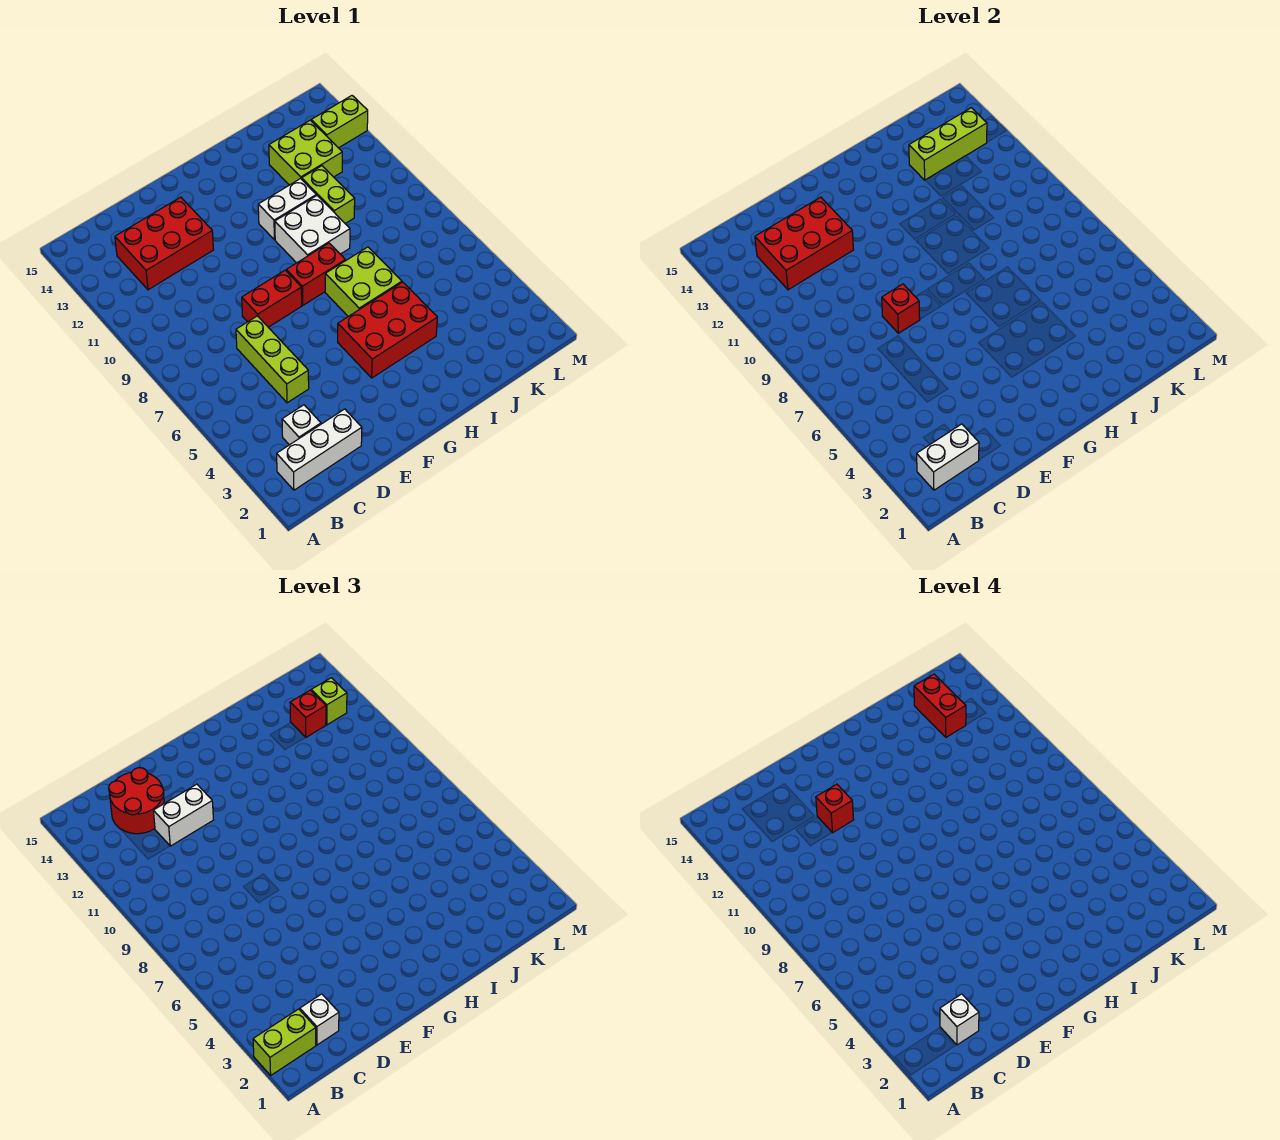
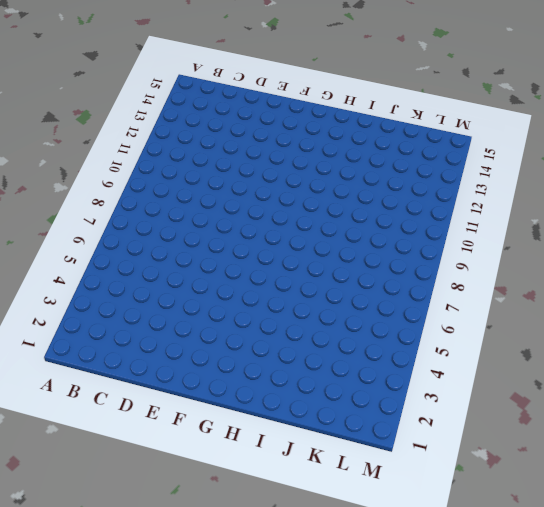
none -> white brick B2:D2 level 1
none -> white brick C3 level 1
none -> red brick C12:E13 level 1

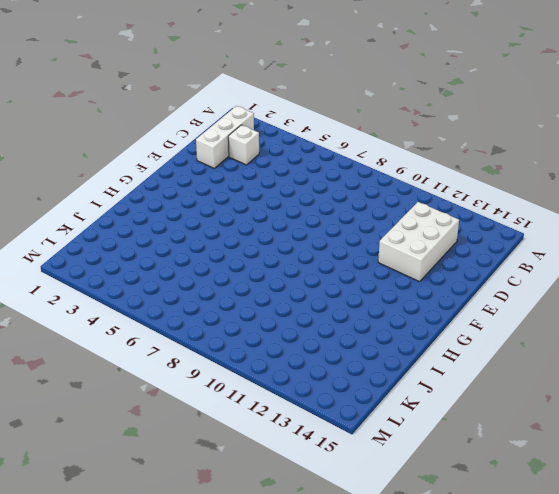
white brick C12:E13 level 1 -> red brick C12:E13 level 1
none -> lime brick D5:D7 level 1
none -> red brick E8:F8 level 1
none -> red brick G4:I5 level 1

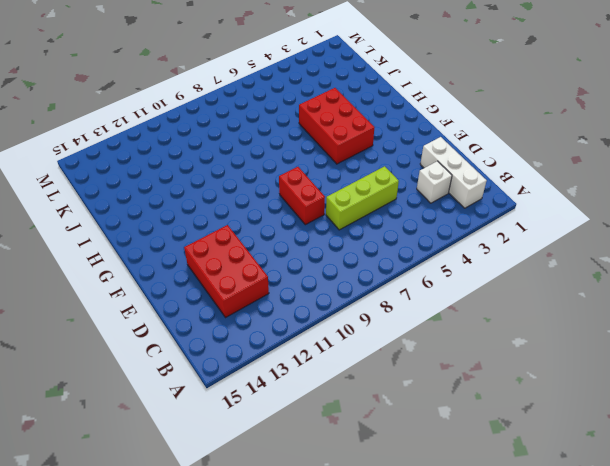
none -> red brick G8:H8 level 1
none -> lime brick H6:I7 level 1
none -> white brick H9:I10 level 1

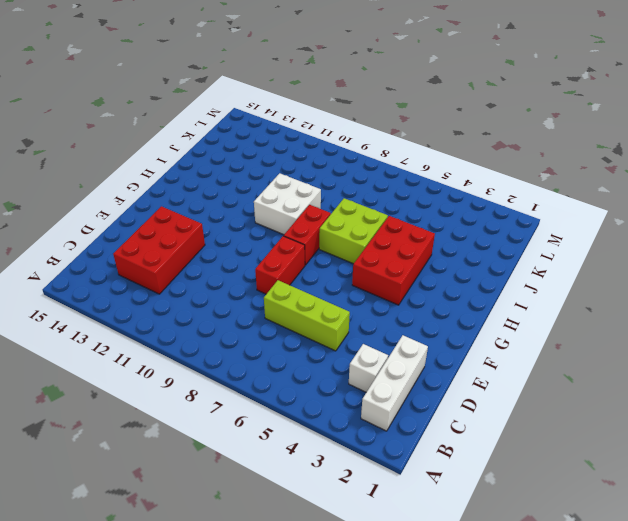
none -> white brick H11:I11 level 1
none -> lime brick J10:J11 level 1
none -> lime brick J12:K13 level 1

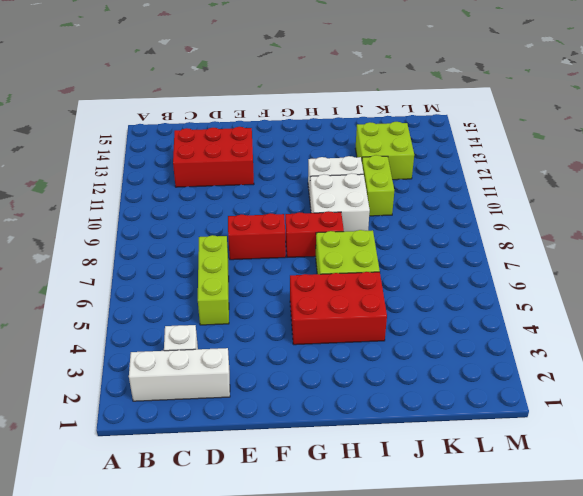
none -> lime brick L13:M13 level 1
none -> white brick B2:C2 level 2
none -> red brick C12:E13 level 2

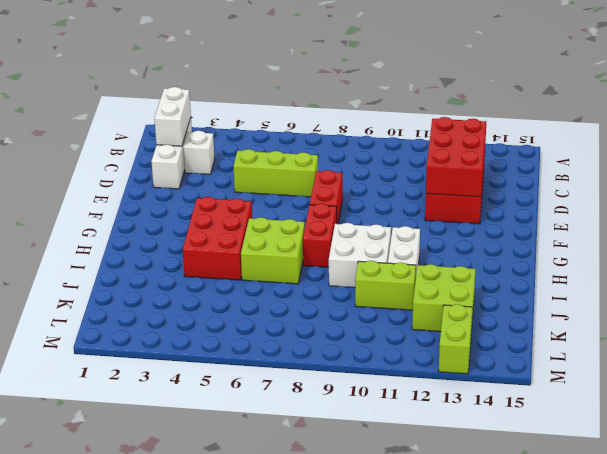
none -> red brick E8 level 2
none -> lime brick J13:L13 level 2
none -> lime brick A2:B2 level 3

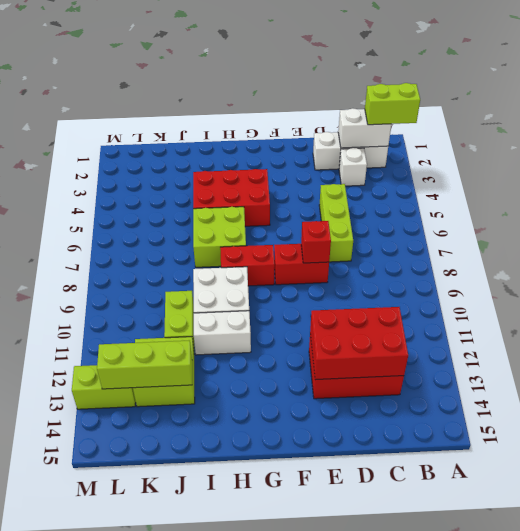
none -> white brick C2 level 3
none -> red round brick C13:D14 level 3
none -> white brick D12:E12 level 3

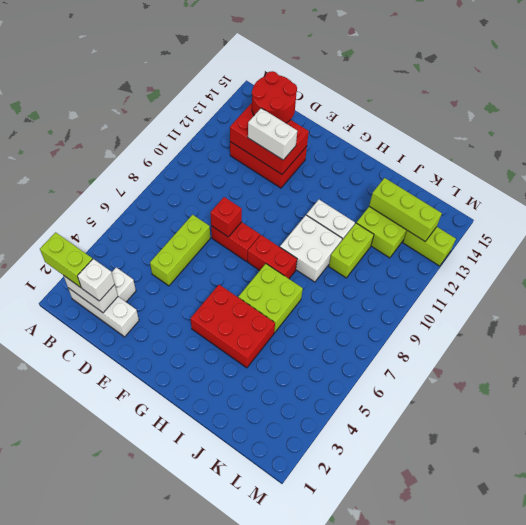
none -> red brick K13 level 3
none -> lime brick L13 level 3
none -> white brick C2 level 4

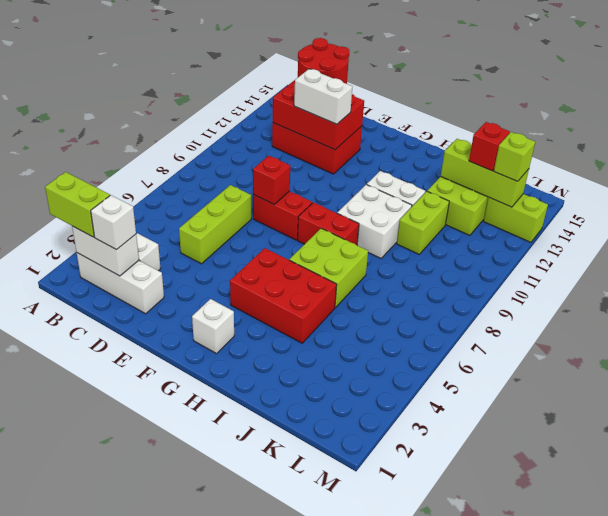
white brick G2 level 1 -> white brick C2 level 4
none -> red brick E12 level 4
none -> red brick K13:K14 level 4

